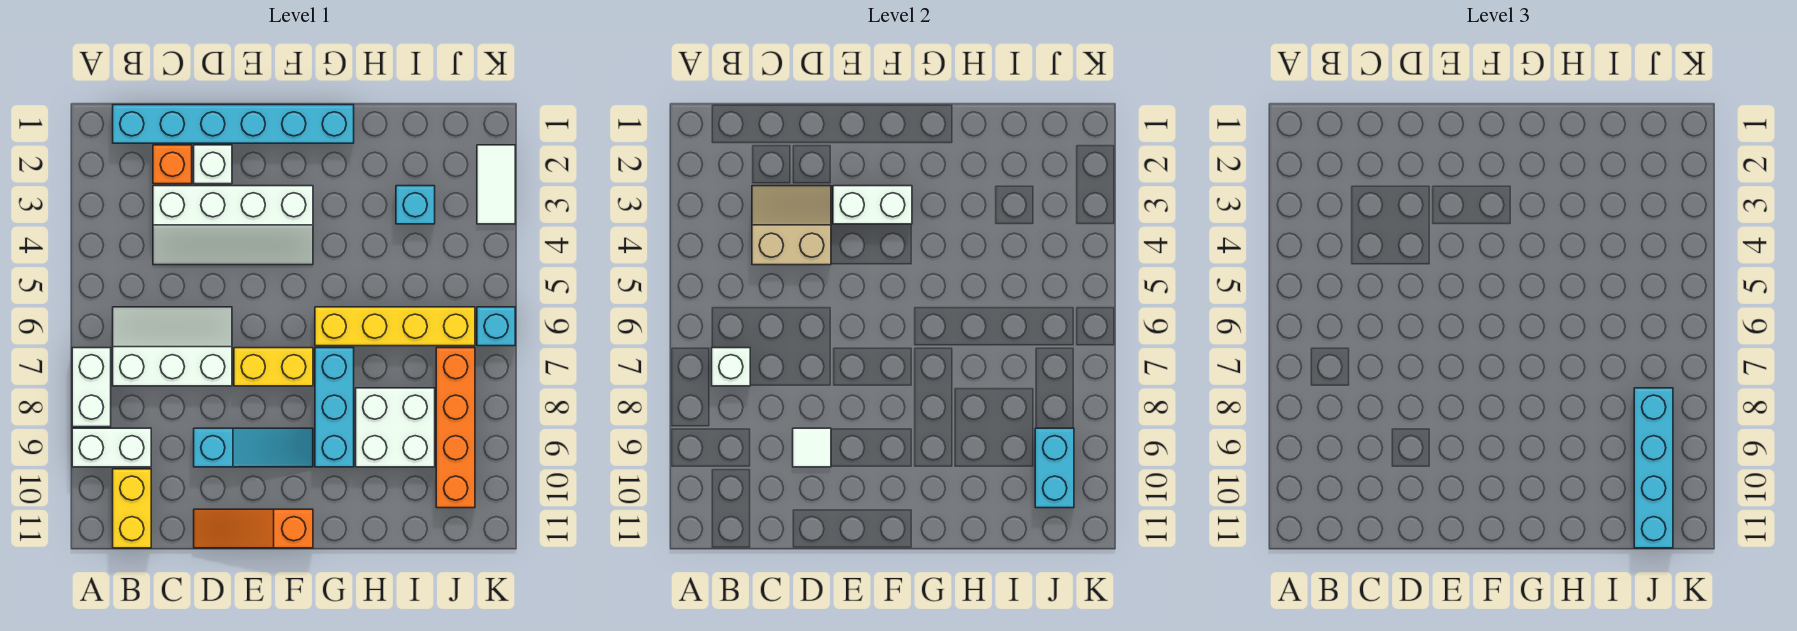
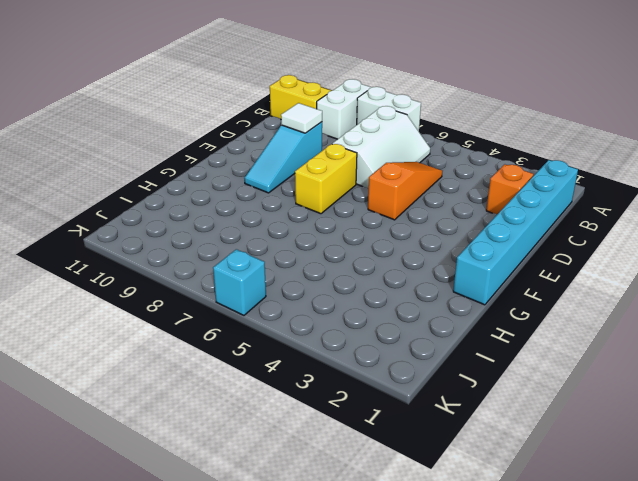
orange slope C5:E5 level 1 top E -> orange slope D11:F11 level 1 top F
none -> white slope C3:F4 level 1 top 3
none -> white brick D2 level 1
none -> yellow brick G6:J6 level 1

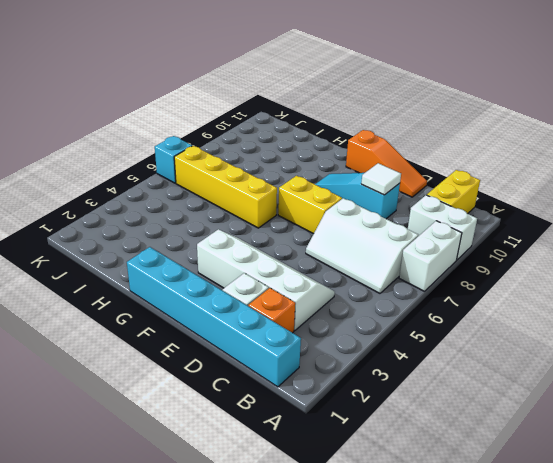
none -> cyan brick G7:G9 level 1
none -> white brick H8:I9 level 1
none -> cyan brick I3 level 1

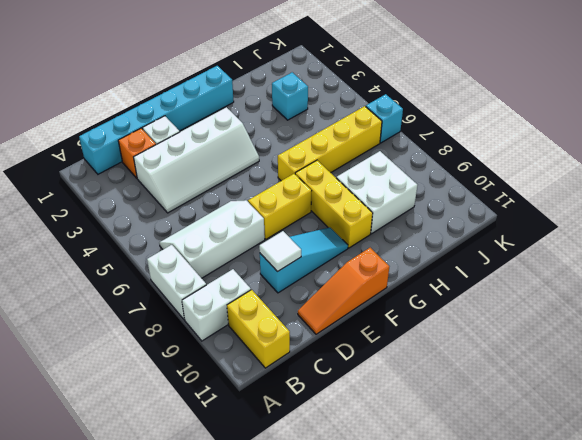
yellow brick G7:G9 level 1 -> cyan brick G7:G9 level 1
none -> orange brick J7:J10 level 1
none -> white tile K2:K3 level 1
none -> white brick B7 level 2

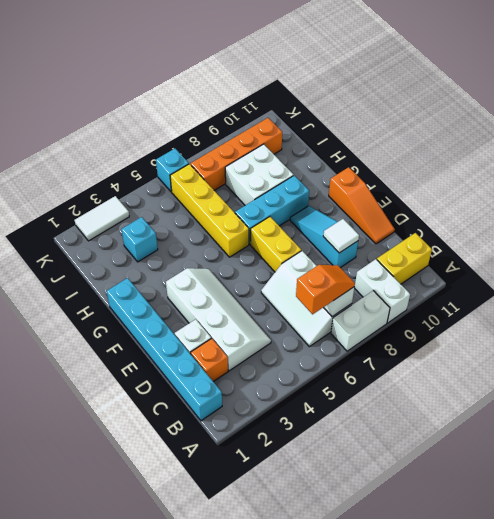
orange slope B6:B7 level 3 top 6 -> none
none -> tan slope C3:D4 level 2 top 4
none -> white brick E3:F3 level 2
none -> cyan brick J9:J10 level 2

